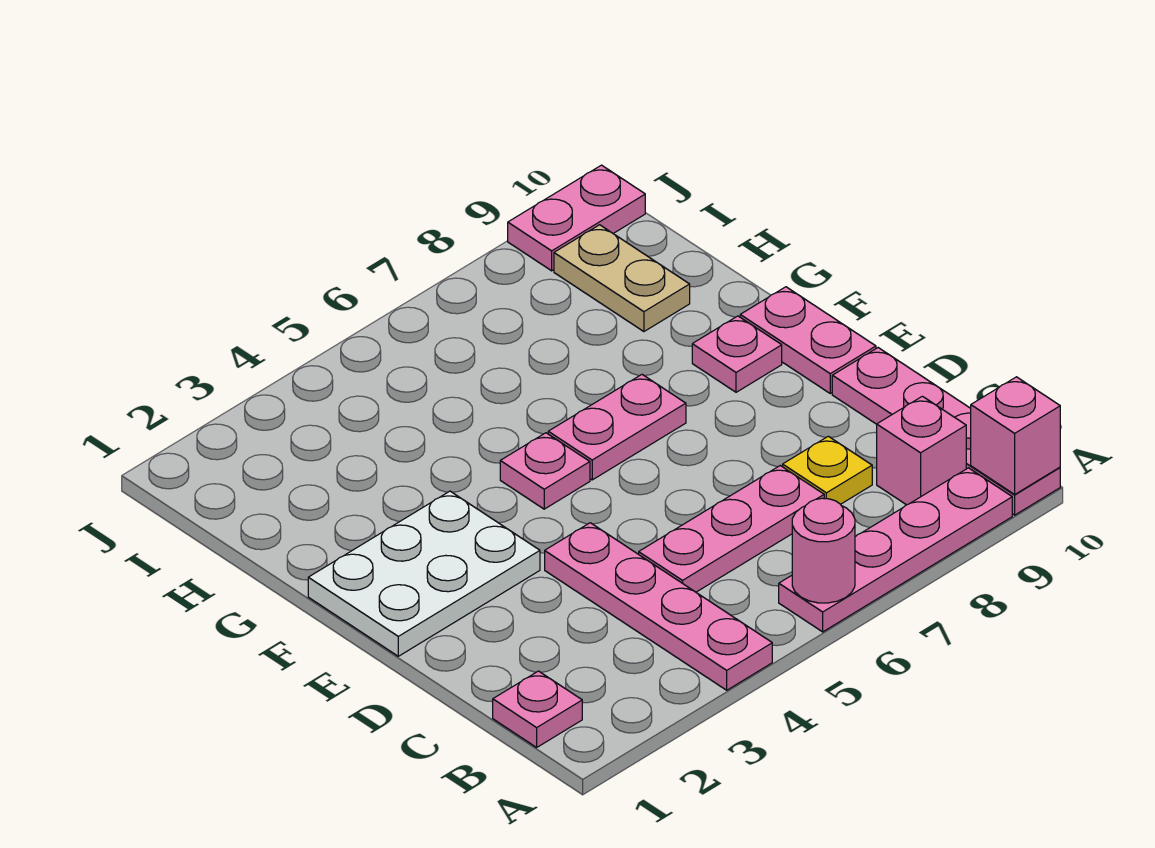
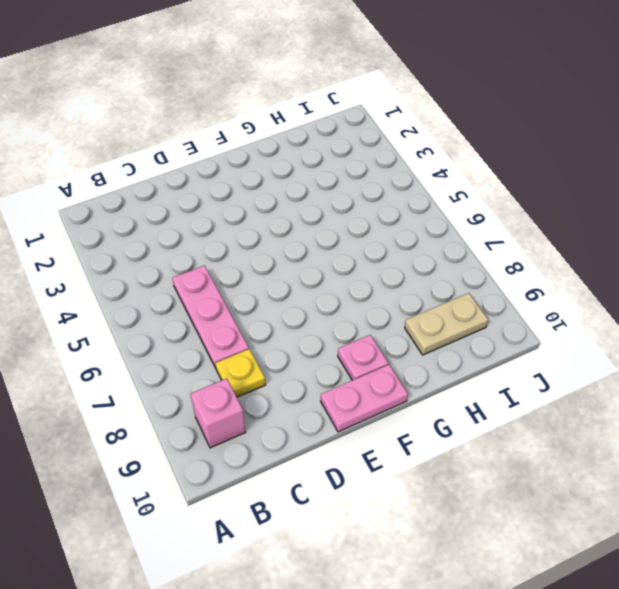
none -> pink plate A4:D4 level 1
none -> pink plate A6:A9 level 1
none -> pink plate A10:D10 level 1

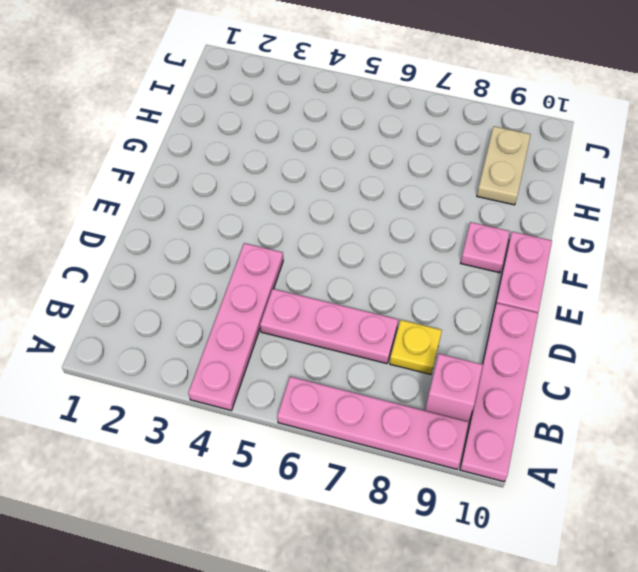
none -> pink plate B1 level 1
none -> white plate E1:F3 level 1
none -> pink plate F5 level 1

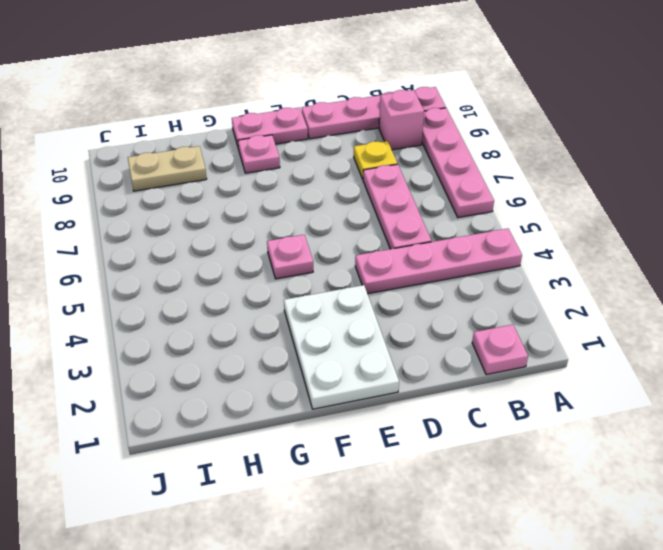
none -> pink plate F6:F7 level 1
none -> pink plate J9:J10 level 1
none -> pink round brick A6 level 2

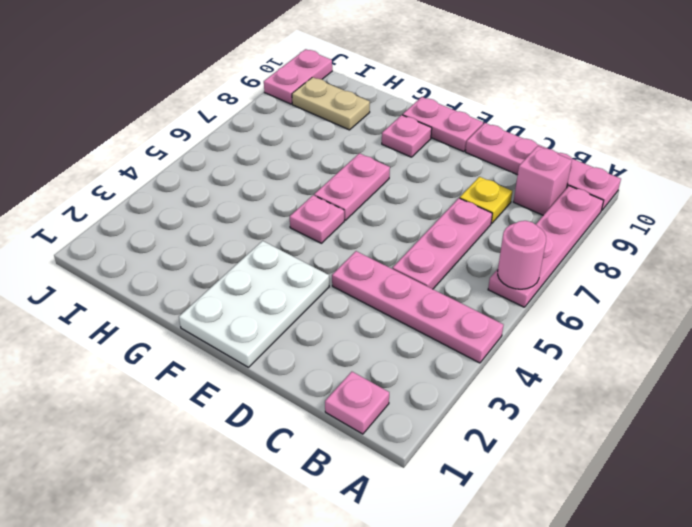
none -> pink brick A10 level 2

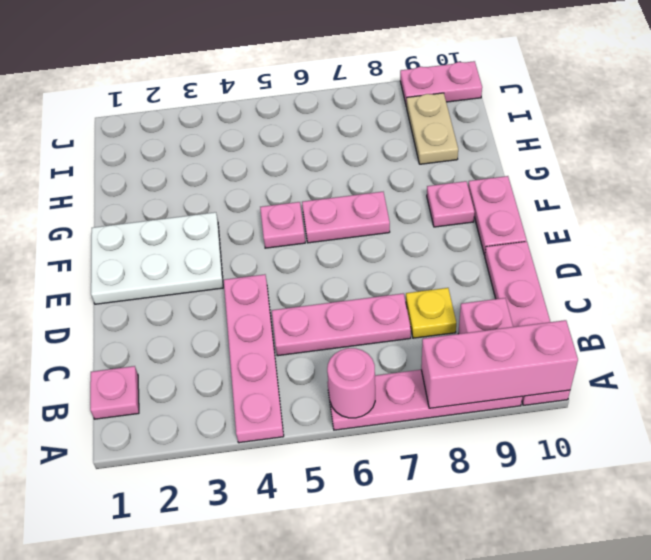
pink brick A8:A10 level 2 -> pink brick A10 level 2

